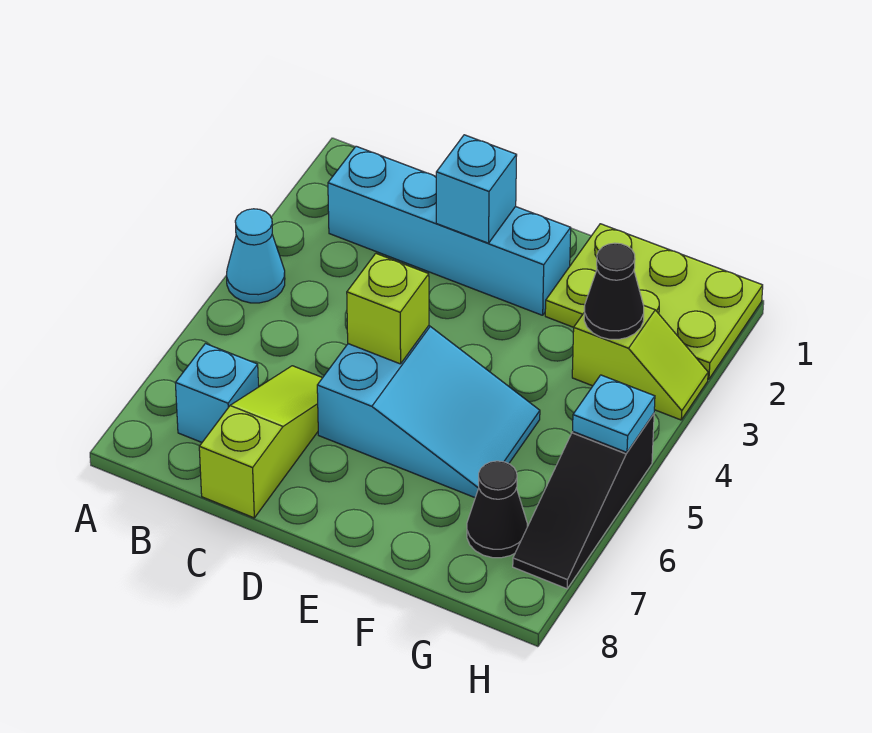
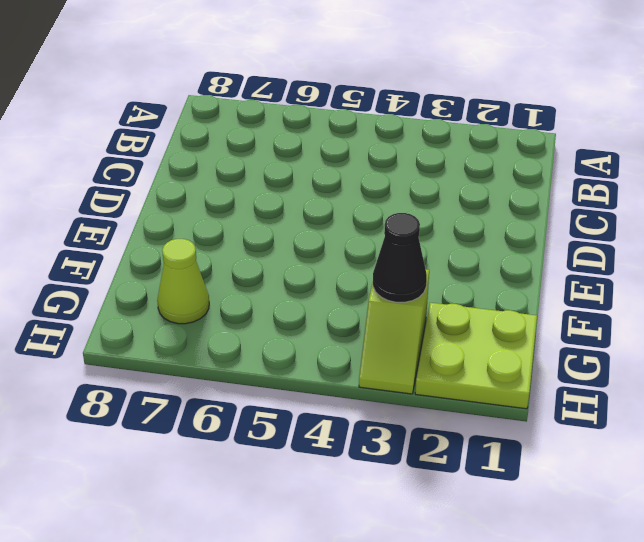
lime plate G1:H2 level 1 -> lime plate F1:H2 level 1
lime cone G7 level 1 -> black cone G7 level 1
none -> cyan cone A4 level 1
none -> cyan brick B2:E2 level 1
none -> cyan brick B7 level 1

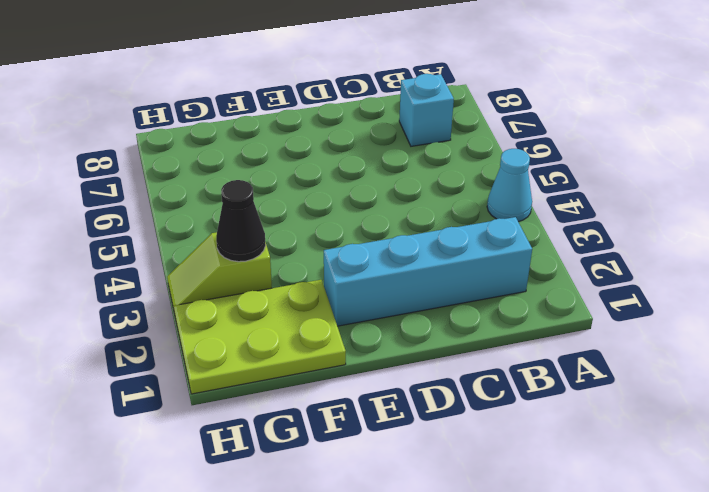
none -> lime slope C6:C8 level 1 top 8
none -> cyan slope D5:F6 level 1 top D
none -> black cone G7 level 1

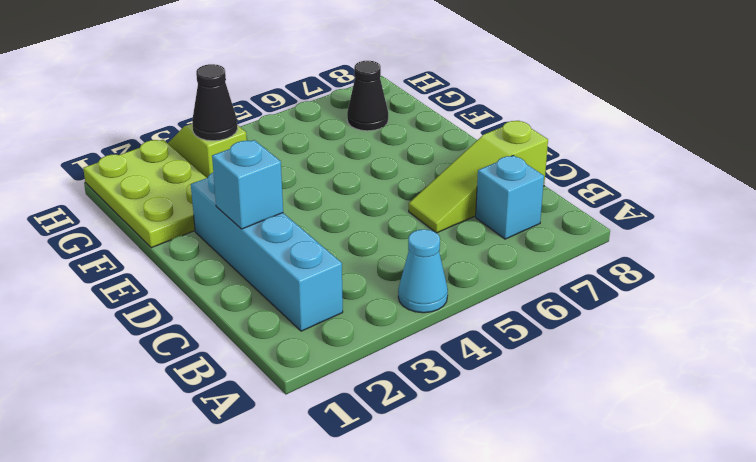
none -> cyan slope D5:F6 level 1 top D
none -> black slope H5:H7 level 1 top 5
none -> lime brick D5 level 2

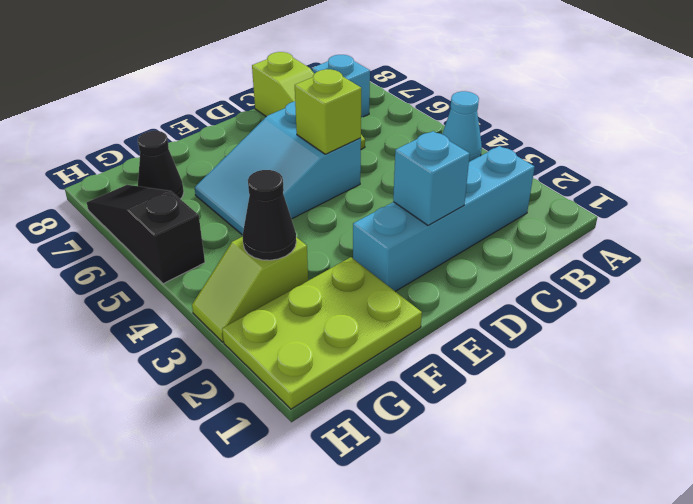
none -> cyan plate H5 level 2

